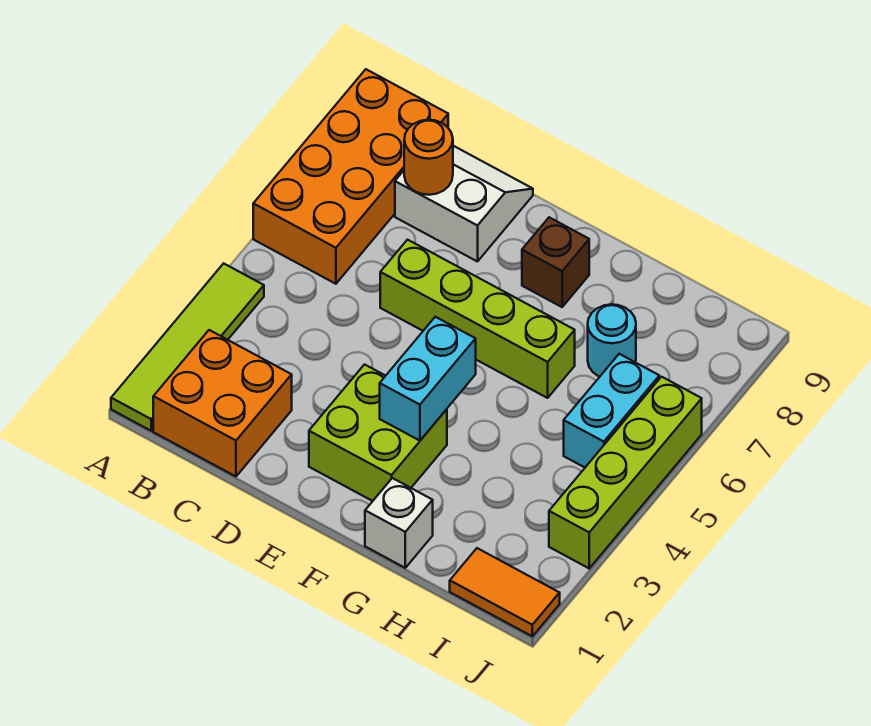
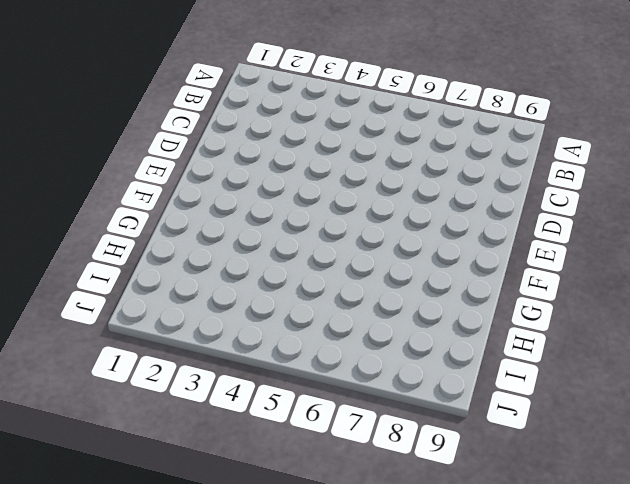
none -> lime tile A1:A4 level 1
none -> orange brick A6:B9 level 1
none -> orange brick B1:C2 level 1

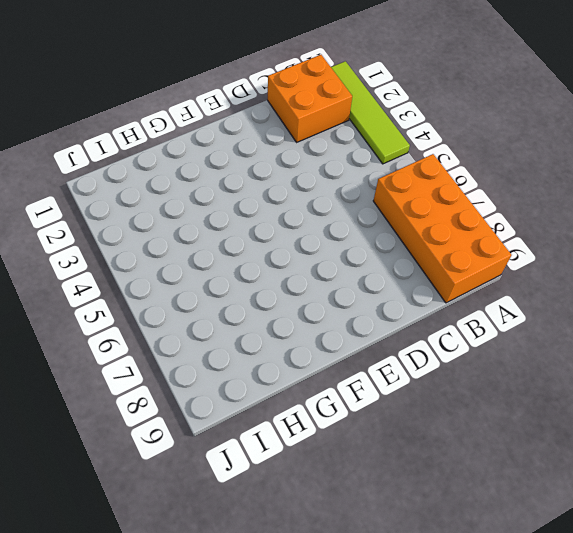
none -> white slope C8:D9 level 1 top 8
none -> lime brick D6:G6 level 1
none -> lime brick E2:F3 level 1

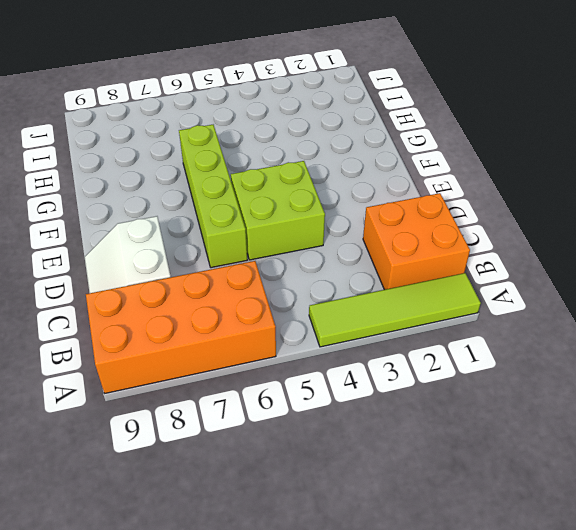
lime brick D4:E5 level 1 -> lime brick E2:F3 level 1
none -> brown brick F8 level 1
none -> white brick G1 level 1
none -> cyan round brick H7 level 1

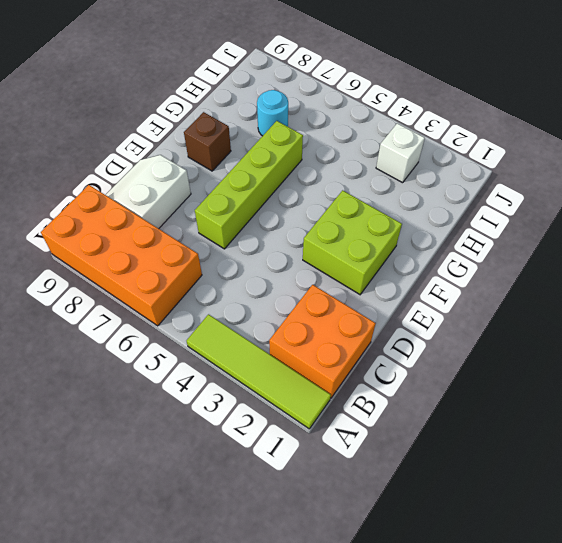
white brick I3 level 1 -> white brick G1 level 1
none -> orange tile I1:J1 level 1
none -> cyan brick I5:I6 level 1
none -> lime brick J3:J6 level 1

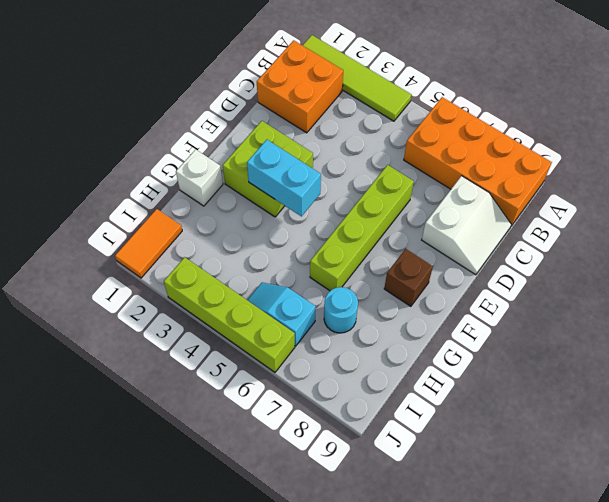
cyan slope I5:I6 level 1 top 6 -> cyan brick I5:I6 level 1
none -> orange round brick C8 level 2

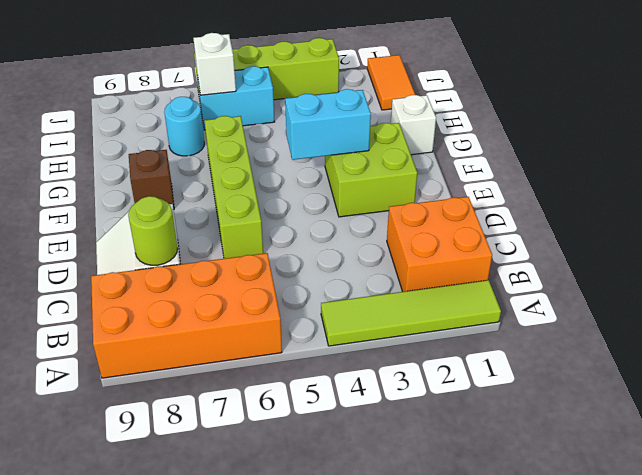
lime round brick C8 level 2 -> orange round brick C8 level 2
white brick I6 level 2 -> none

